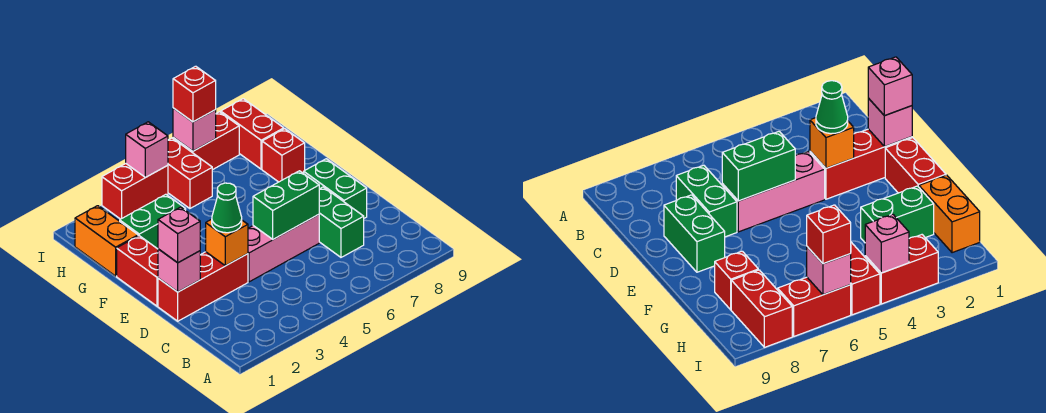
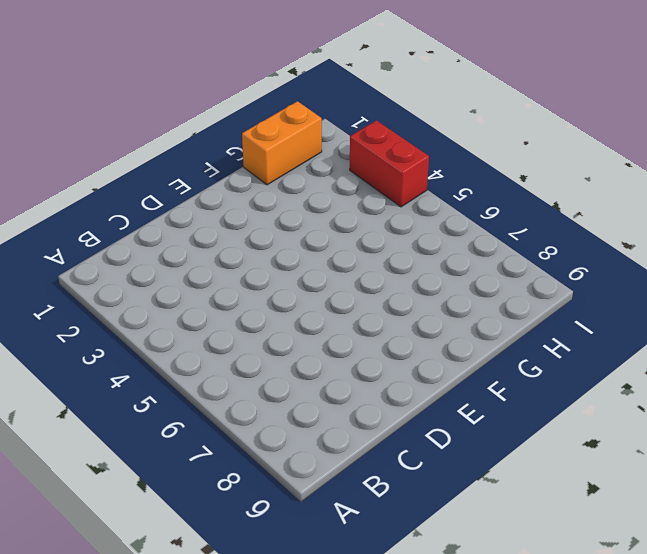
none -> green brick C7:D7 level 1
none -> red brick D1:D3 level 1
none -> pink brick D4:D6 level 1

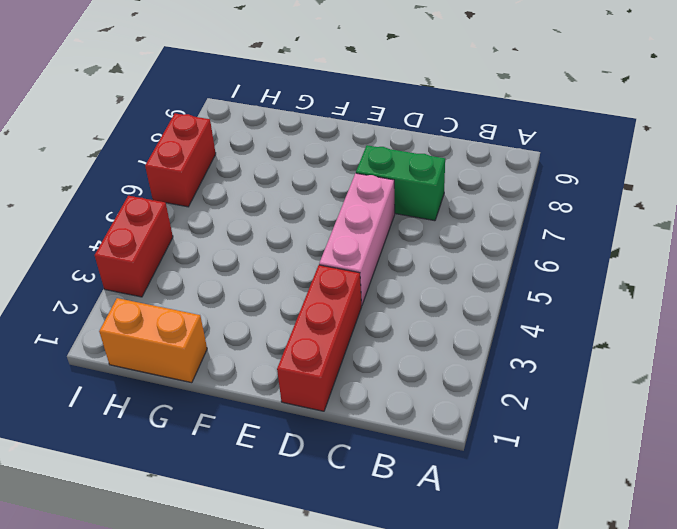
none -> green brick D8:E8 level 1
none -> red brick E1:F1 level 1
none -> green brick G2:G3 level 1

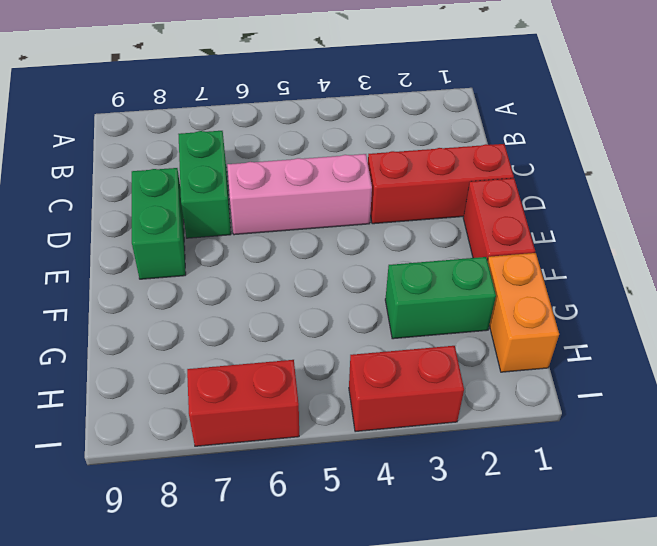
none -> red brick G8 level 1
none -> red brick H5:I5 level 1
none -> red brick H8:I8 level 1

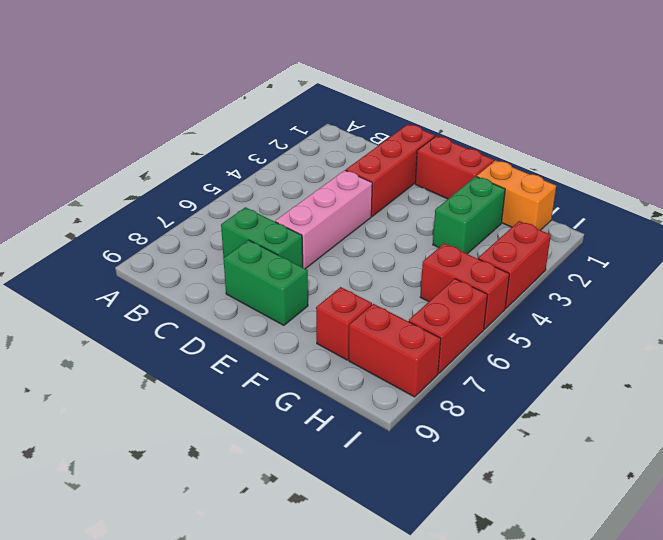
none -> pink brick D1 level 2
none -> orange brick D3 level 2
none -> green brick D5:D6 level 2

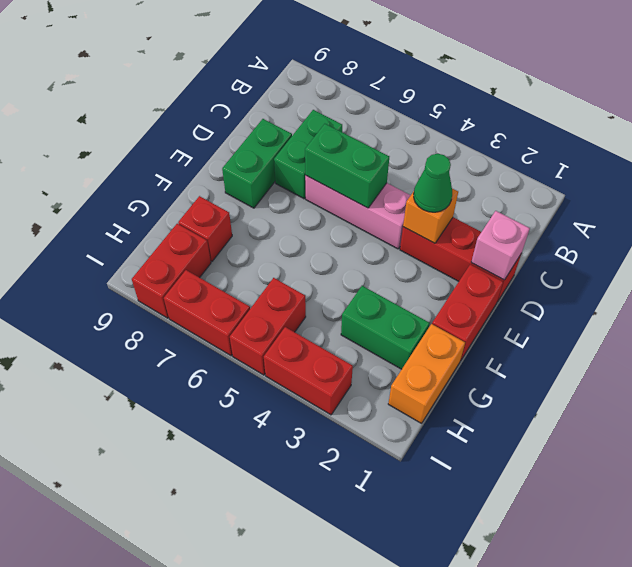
none -> pink brick I4 level 2
none -> pink brick I6 level 2
none -> pink brick D1 level 3

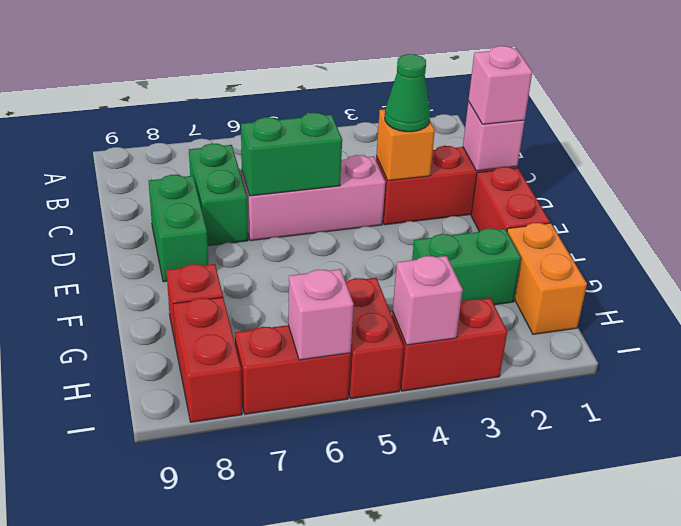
none -> red brick I6 level 3

